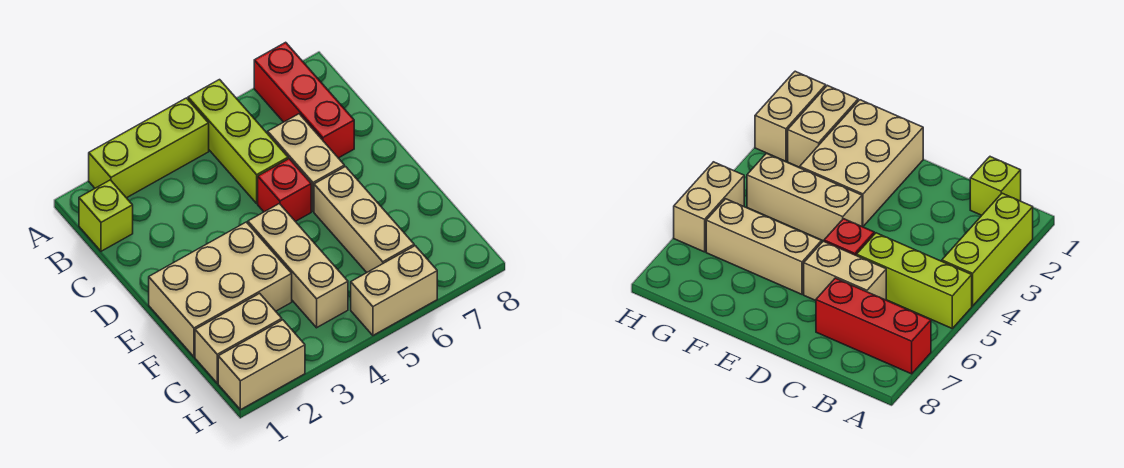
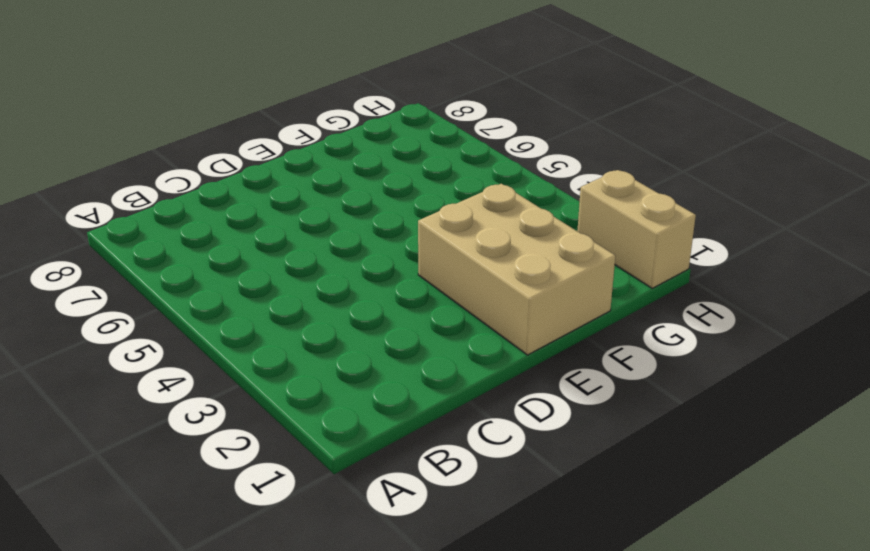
none -> lime brick A2:A4 level 1
none -> lime brick A5:C5 level 1
none -> red brick A7:C7 level 1

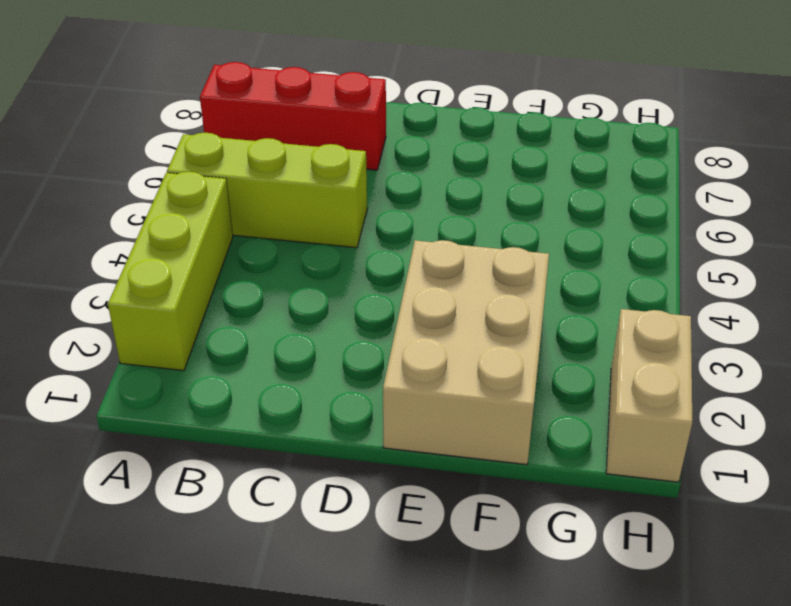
none -> lime brick B1 level 1
none -> tan brick C6:D6 level 1
none -> red brick D5 level 1

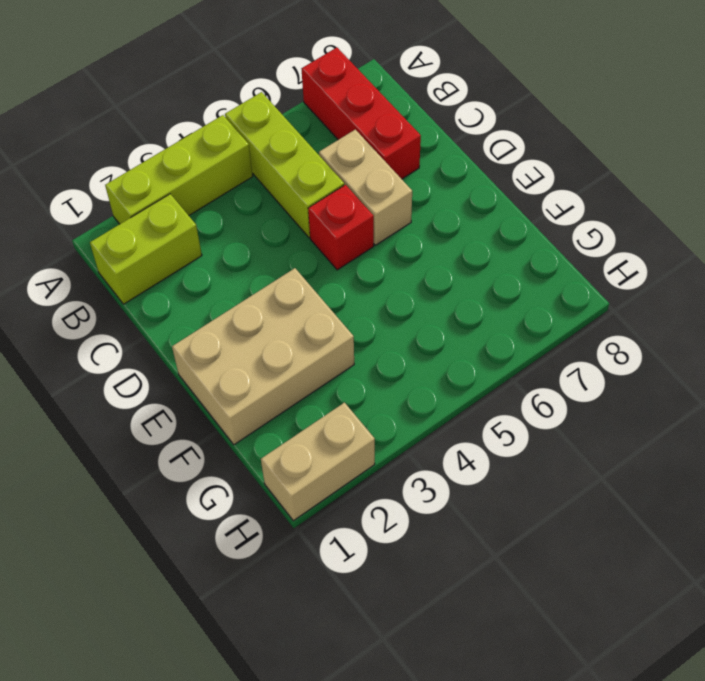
lime brick B1:B2 level 1 -> lime brick B1 level 1
none -> tan brick E4:G4 level 1
none -> tan brick E6:G6 level 1
none -> tan brick G1:G2 level 1

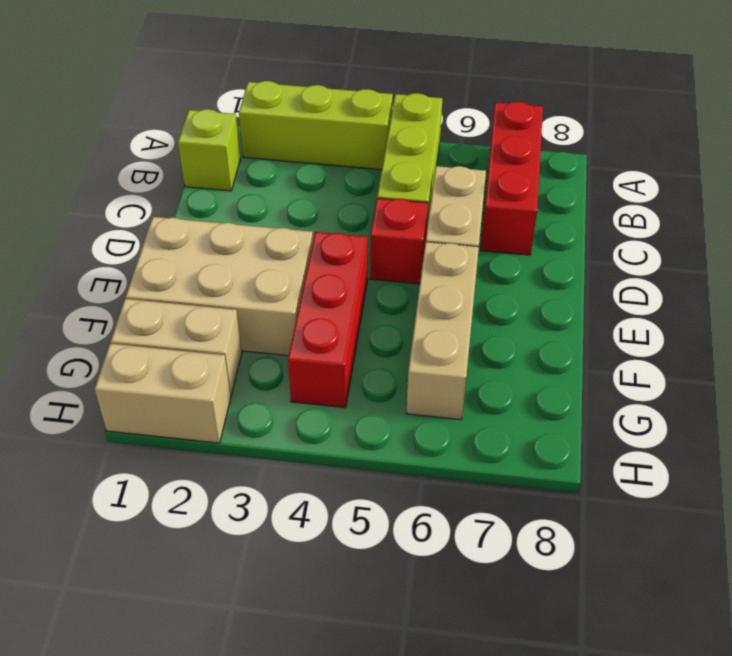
red brick E4:G4 level 1 -> tan brick E4:G4 level 1
none -> tan brick H5:H6 level 1

